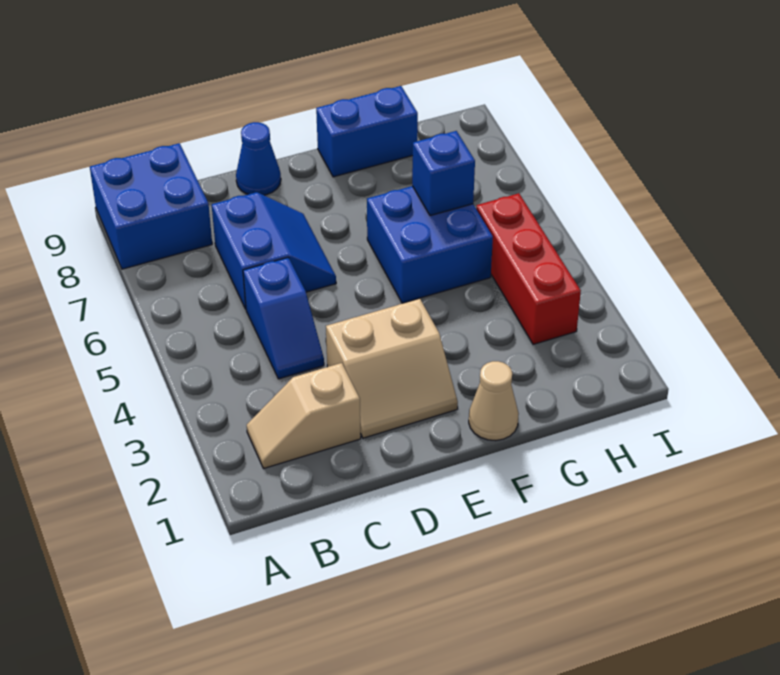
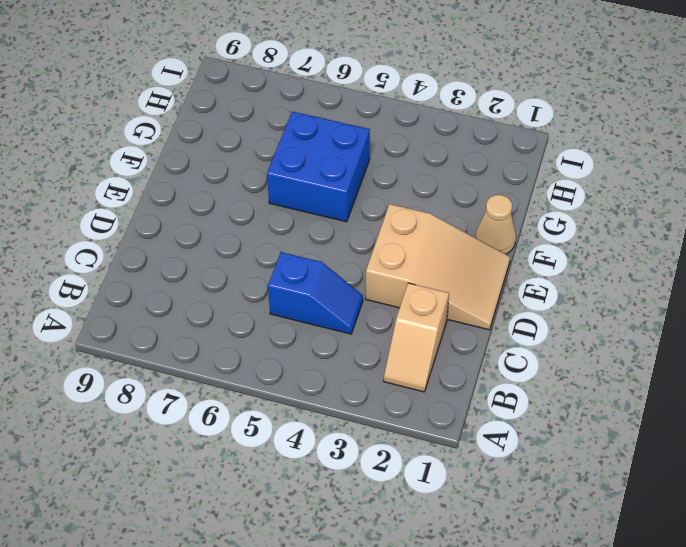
tan slope D1:E3 level 1 top 3 -> tan slope D2:E3 level 1 top 3
none -> blue brick A8:B9 level 1
none -> blue slope C6:D7 level 1 top C

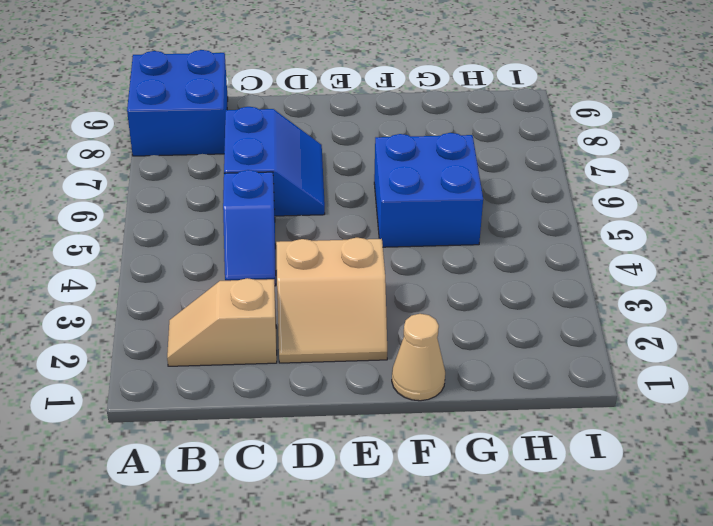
none -> blue cone D9 level 1
none -> blue brick F9:G9 level 1

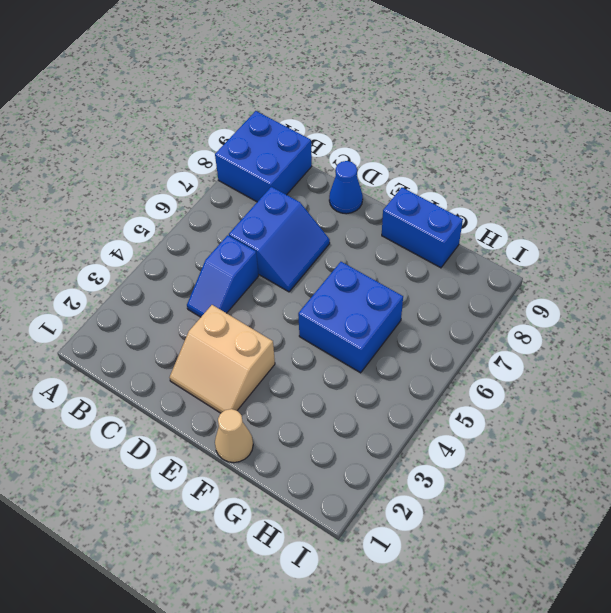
none -> tan slope B2:C2 level 1 top C
none -> red brick H3:H5 level 1

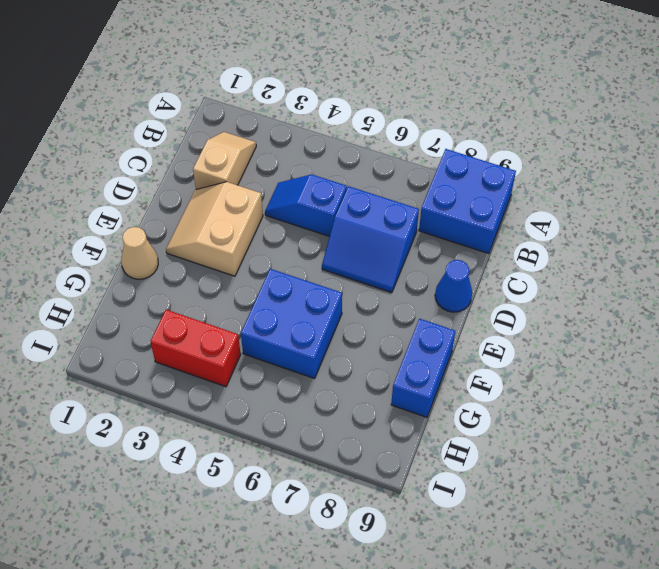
red brick H3:H4 level 1 -> red brick H3:H5 level 1
none -> blue brick G6 level 2

